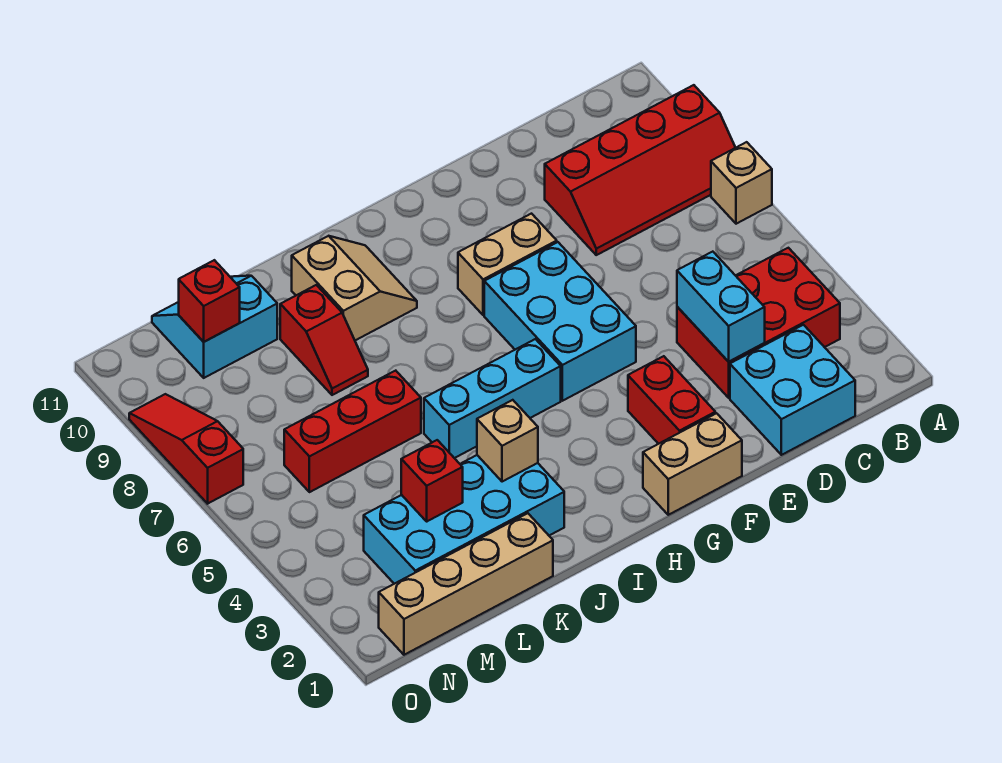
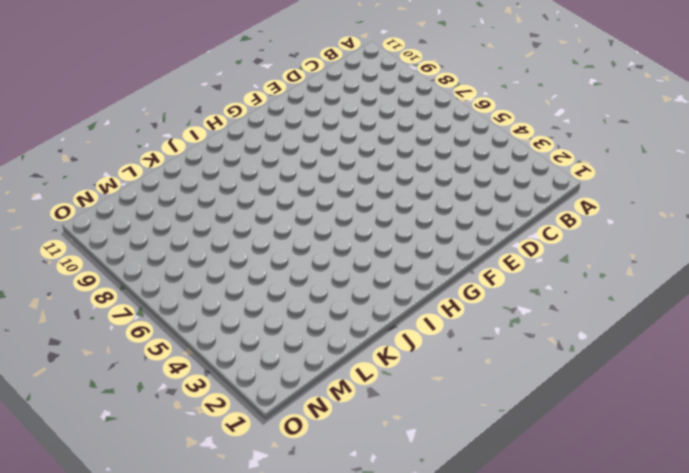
none -> tan brick A7 level 1
none -> red slope A8:D9 level 1 top 9
none -> red brick B3:D4 level 1

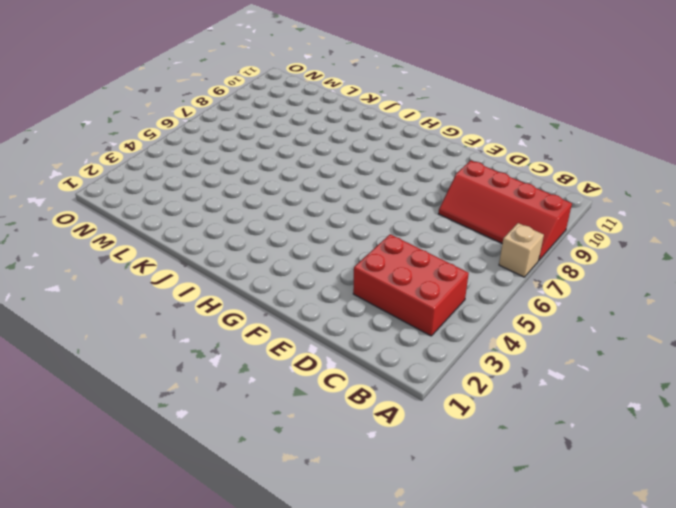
none -> cyan brick C1:D2 level 1
none -> tan brick F1:G1 level 1
none -> red brick F2:F3 level 1

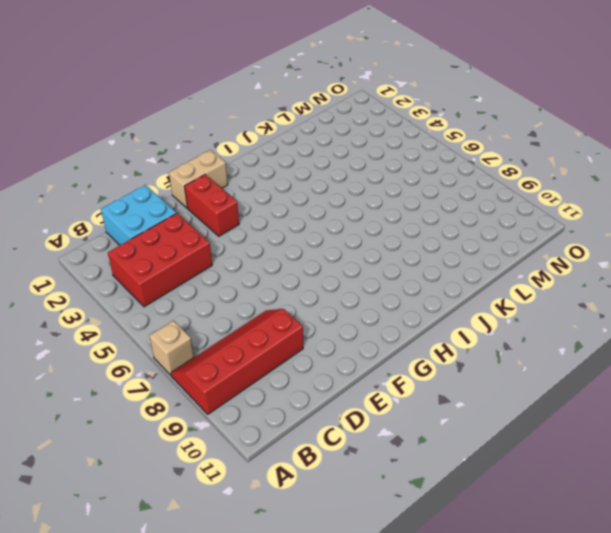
none -> cyan brick F5:G7 level 1
none -> tan brick F8:G8 level 1
none -> cyan brick H5:J5 level 1

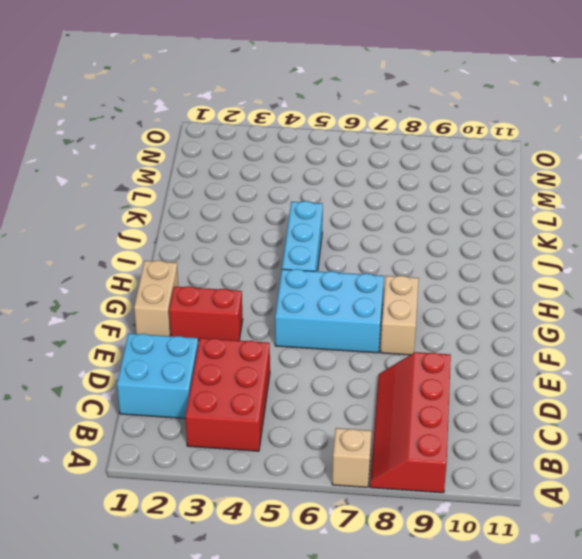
none -> tan slope I9:J10 level 1 top J
none -> cyan brick J2:M3 level 1
none -> tan brick K1:N1 level 1

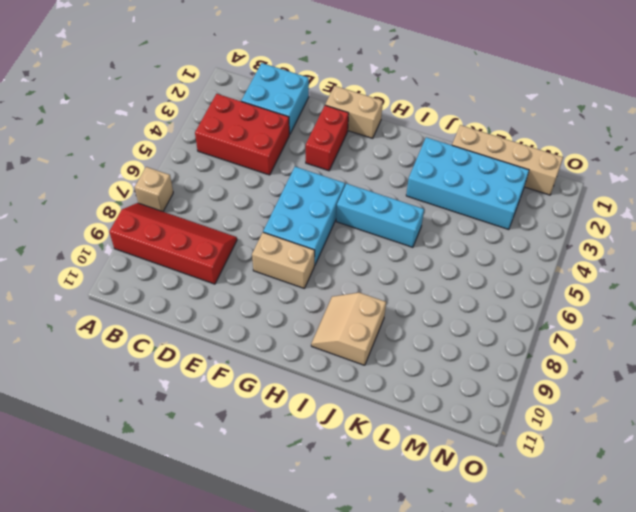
none -> red brick K6:M6 level 1
none -> red slope K8:K9 level 1 top 9
none -> cyan slope L10:M11 level 1 top 10

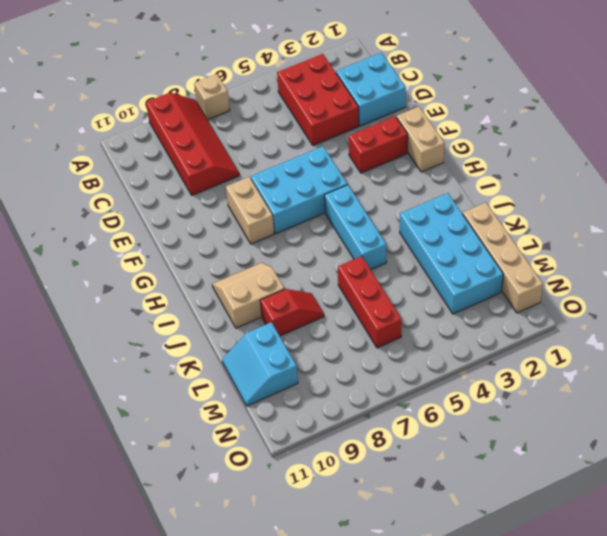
none -> red slope O7:O9 level 1 top 7
none -> cyan brick D3:D4 level 2
none -> tan brick J3 level 2

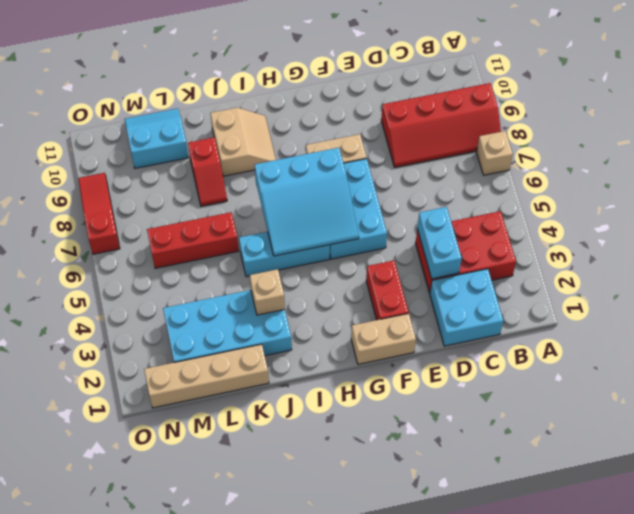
cyan slope G5:I7 level 2 top 7 -> none
none -> red brick L3 level 2
none -> red brick M10 level 2

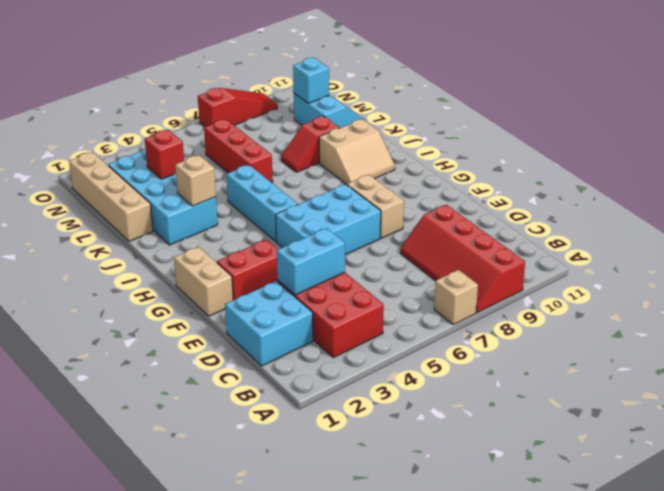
cyan brick M10 level 2 -> red brick M10 level 2

